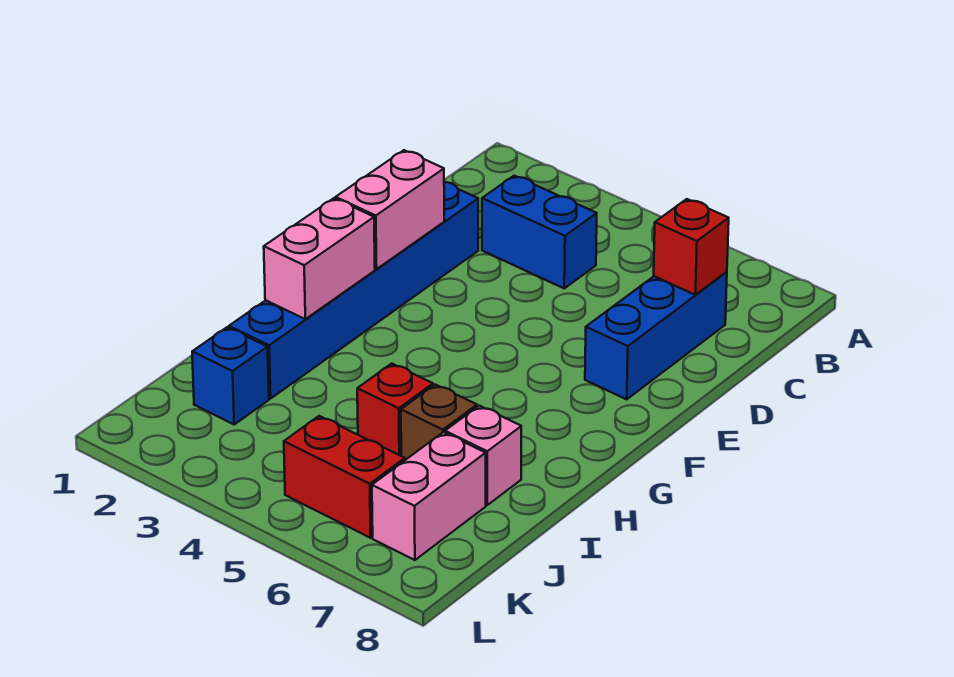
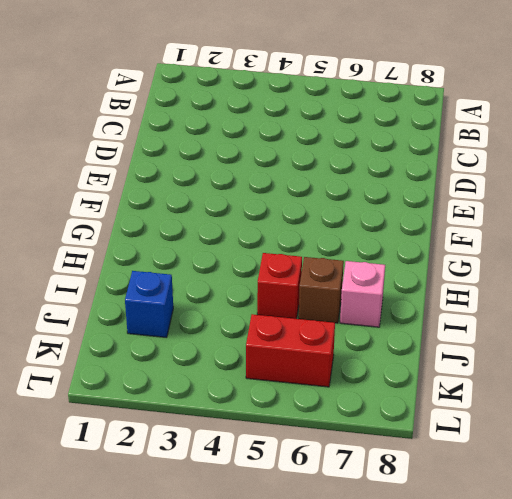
none -> blue brick C3:C4 level 1
none -> blue brick C7:E7 level 1
none -> blue brick D2:I2 level 1

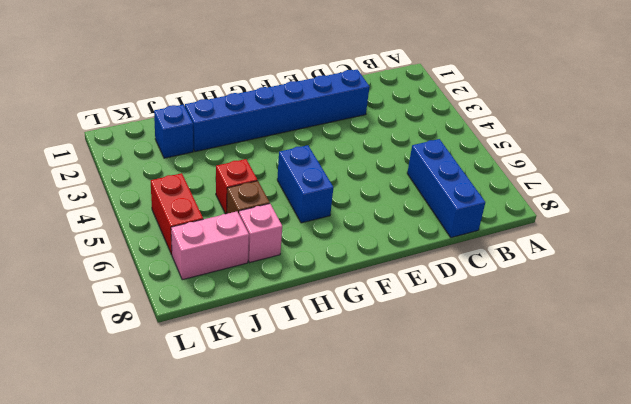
blue brick C6:C8 level 1 -> blue brick C7:E7 level 1
blue brick G5:G6 level 1 -> blue brick C3:C4 level 1
none -> red brick C7 level 2
none -> pink brick E2:F2 level 2
none -> pink brick G2:H2 level 2

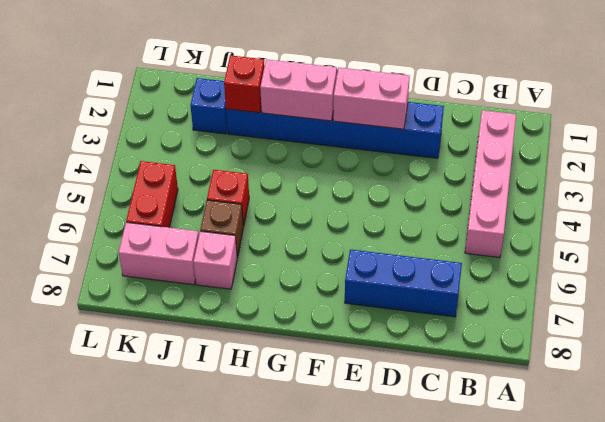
pink brick B2:B5 level 1 -> none
red brick I2 level 2 -> red brick C7 level 2
none -> blue brick C3:C4 level 1

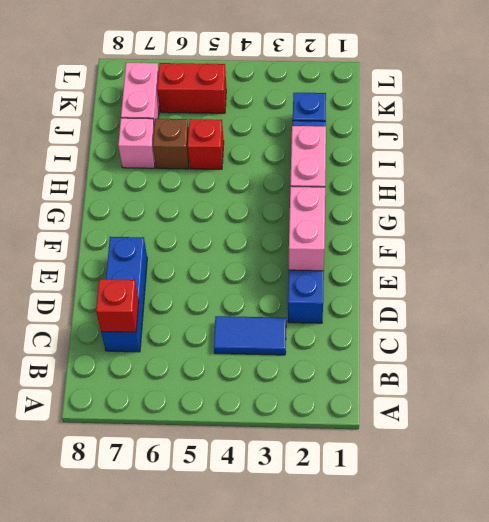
blue tile C3:C4 level 1 -> blue brick C3:C4 level 1

